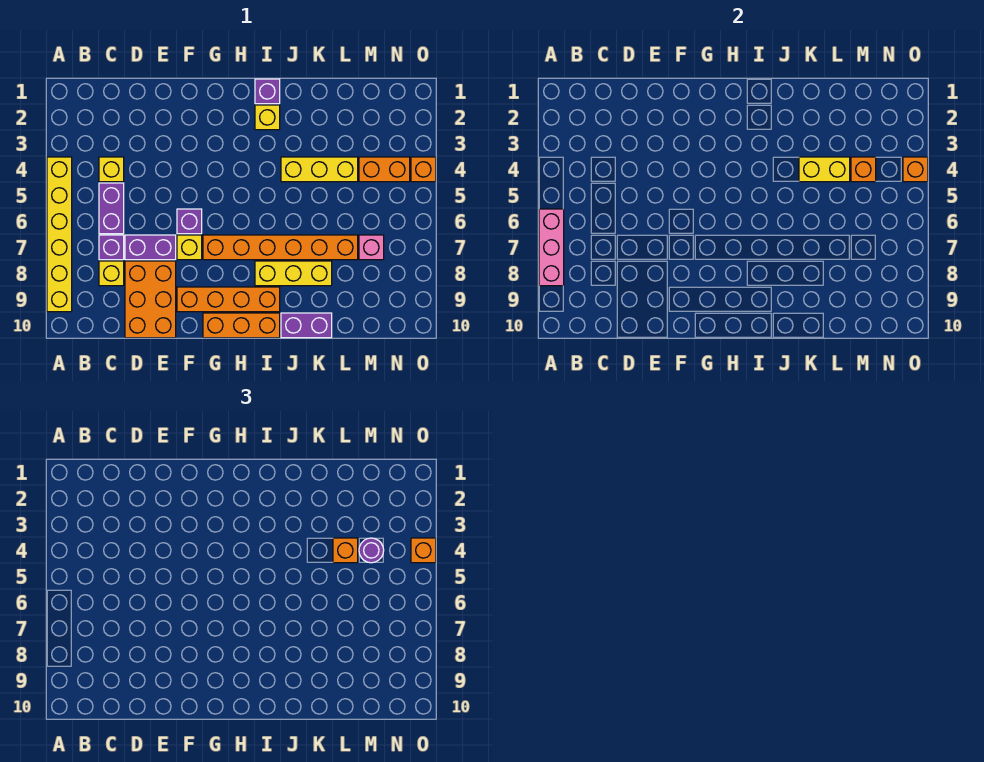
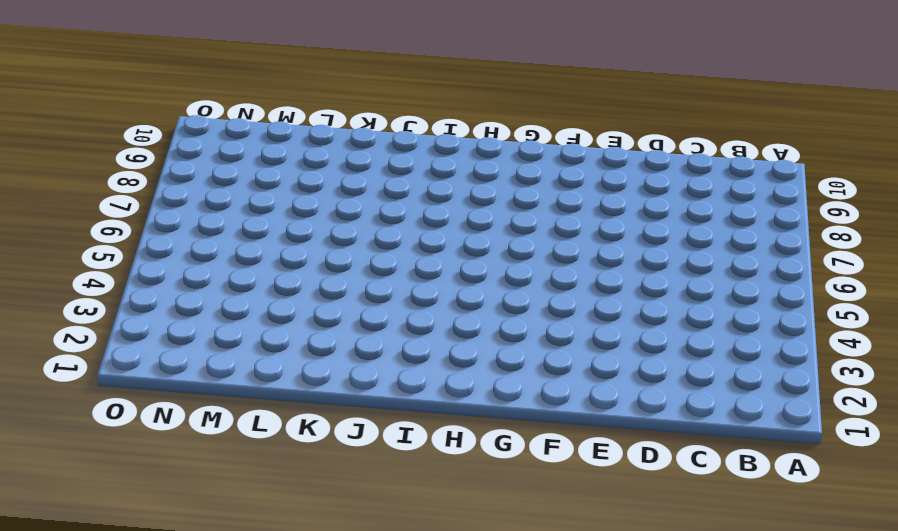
none -> yellow brick A4:A9 level 1
none -> yellow brick C4 level 1
none -> purple brick C5:C6 level 1

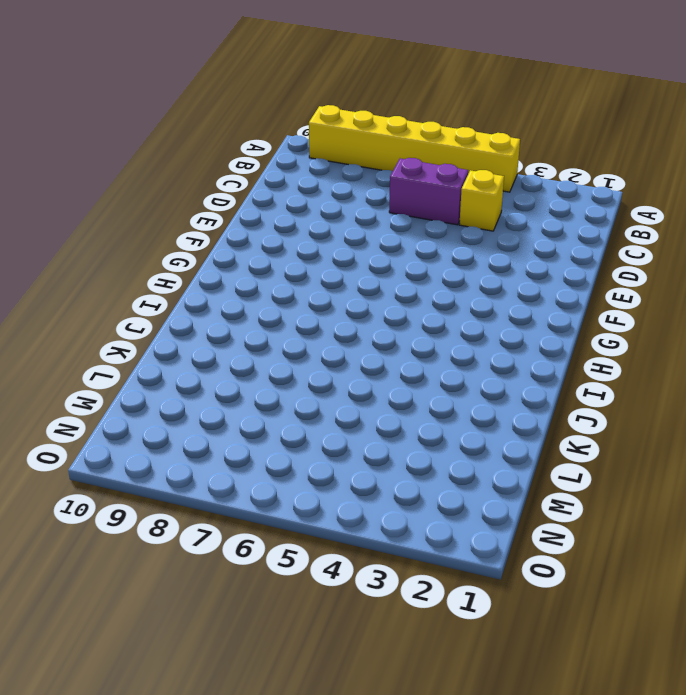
none -> purple brick C7 level 1
none -> yellow brick C8 level 1
none -> purple brick D7:E7 level 1

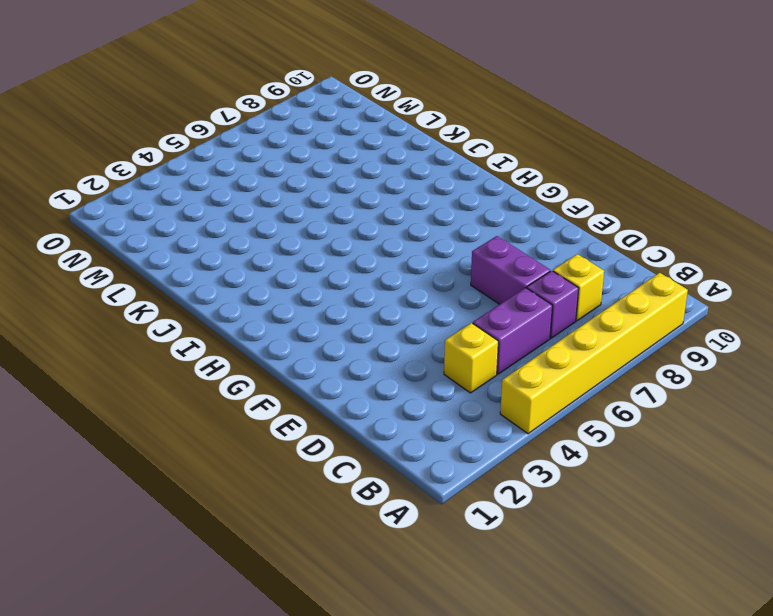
none -> orange brick D8:E10 level 1
none -> purple brick F6 level 1
none -> yellow brick F7 level 1

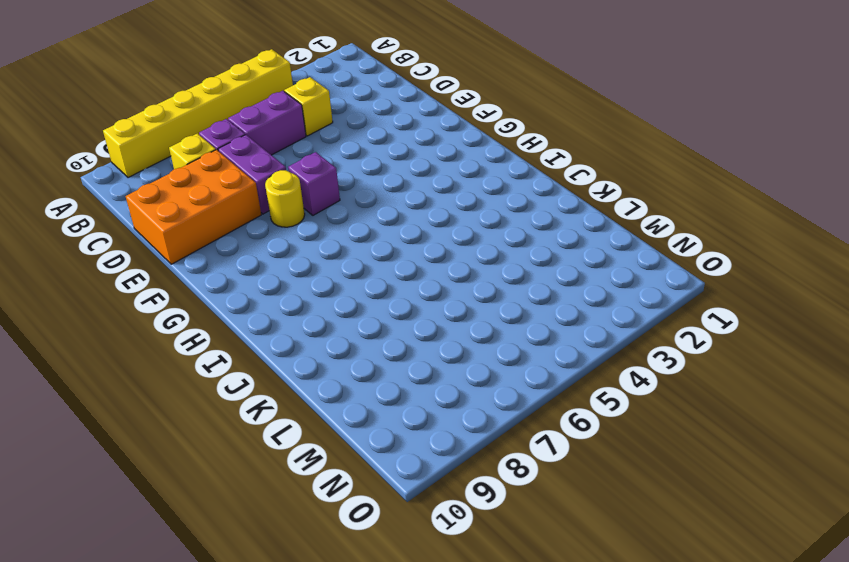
yellow round brick F7 level 1 -> yellow brick F7 level 1
none -> orange brick F9:I9 level 1
none -> orange brick G7:L7 level 1
none -> orange brick G10:I10 level 1

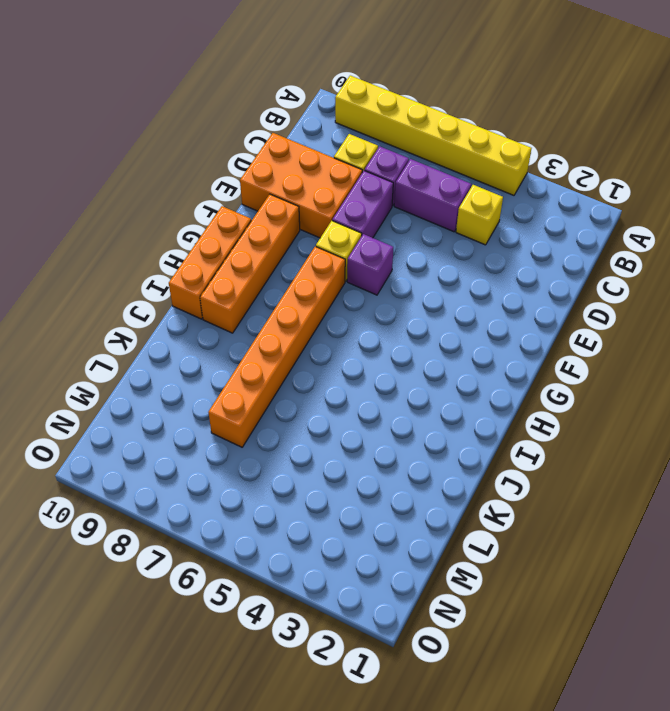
none -> purple brick I1 level 1
none -> yellow brick I2 level 1
none -> yellow brick I8:K8 level 1

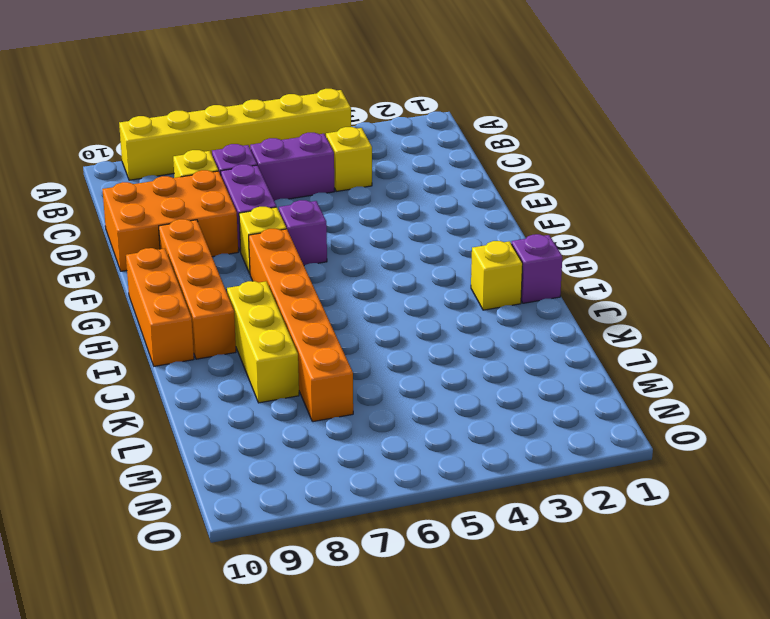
none -> yellow brick J4:L4 level 1
none -> purple brick J10:K10 level 1
none -> orange brick M4:N4 level 1

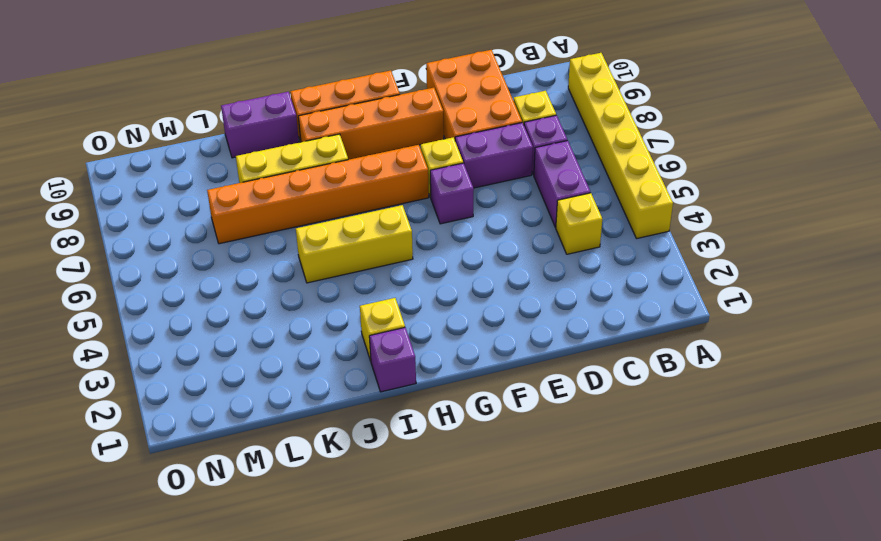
yellow brick H5:J5 level 1 -> yellow brick J4:L4 level 1
none -> orange brick M4:N4 level 1
none -> pink brick M7 level 1
none -> orange brick O4 level 1

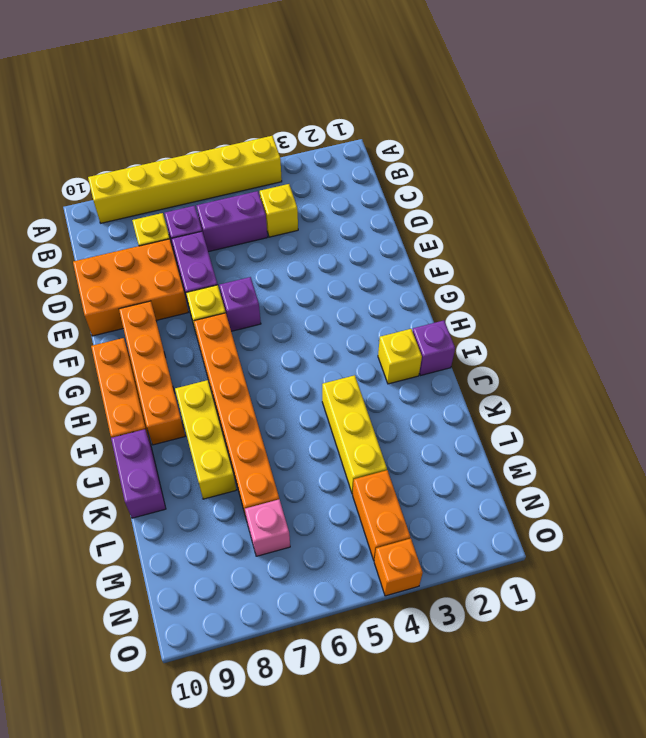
none -> pink brick A6:A8 level 2
none -> yellow brick K4:L4 level 2
none -> orange brick M4 level 2

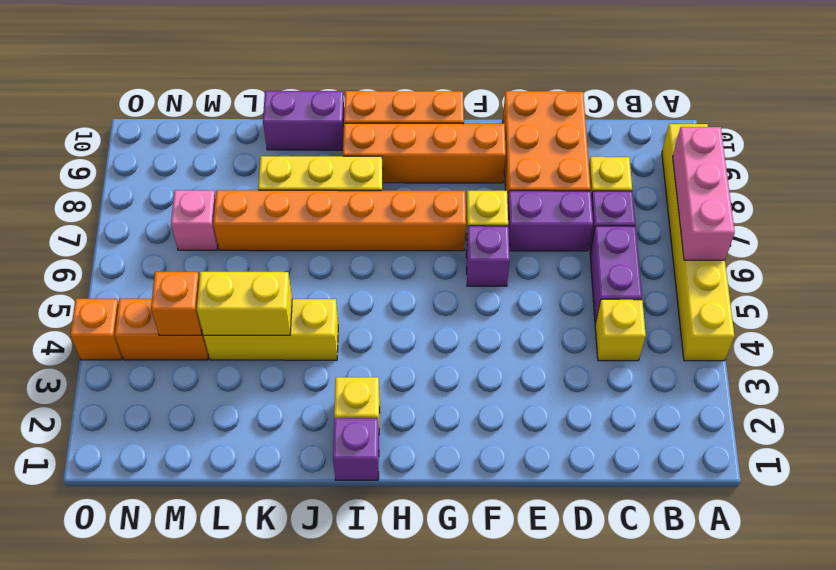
none -> orange brick O4 level 2
none -> orange brick L4 level 3
none -> purple round brick M4 level 3

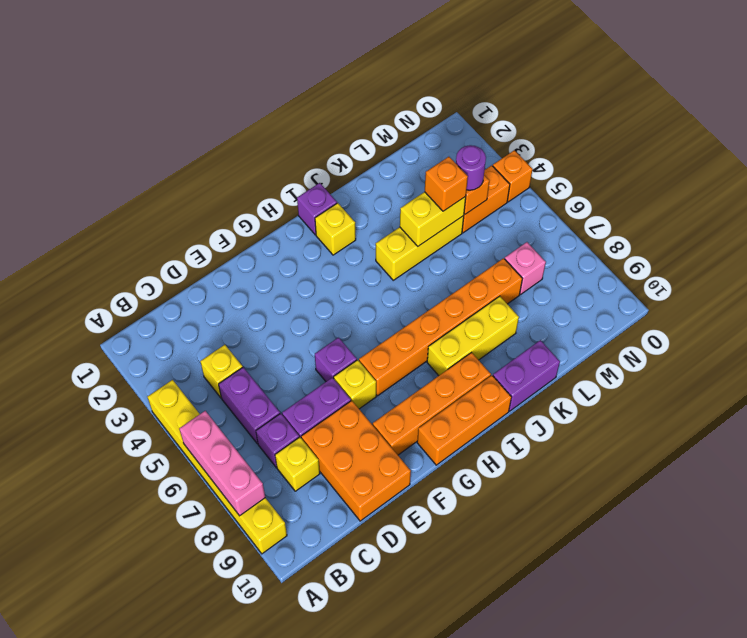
none -> orange brick O4 level 2
none -> orange brick O4 level 3

